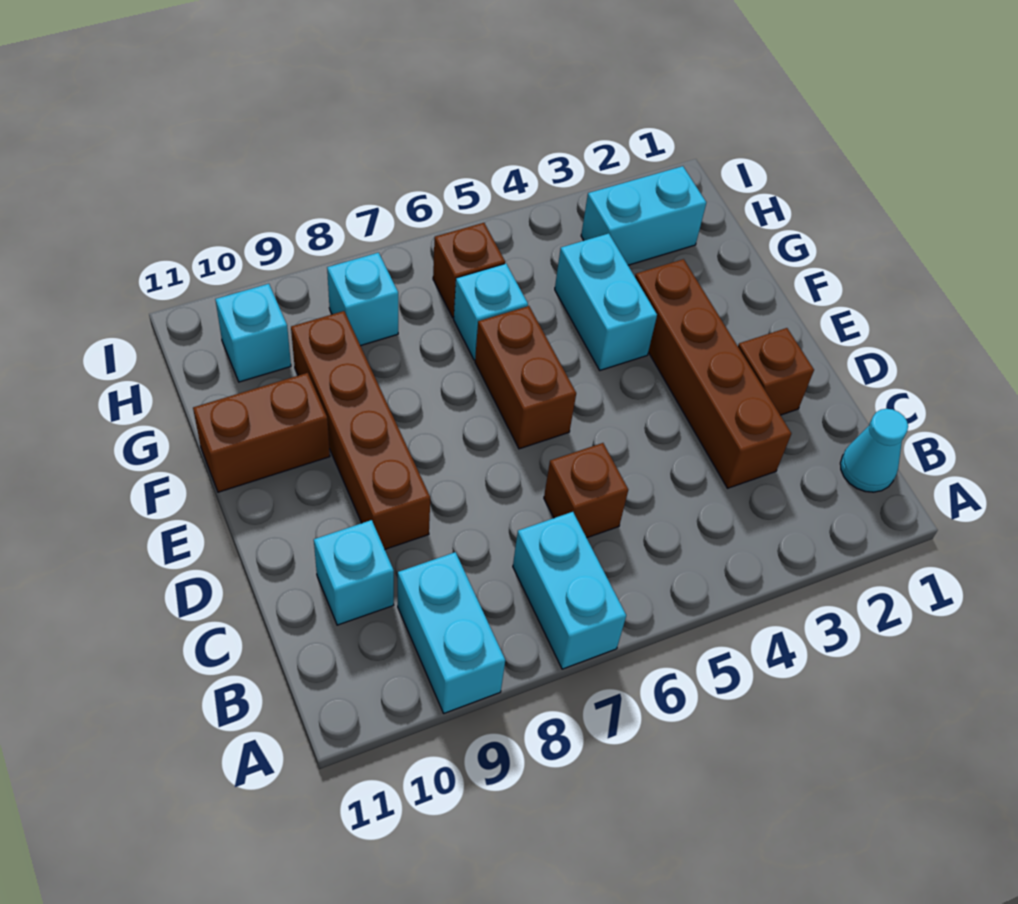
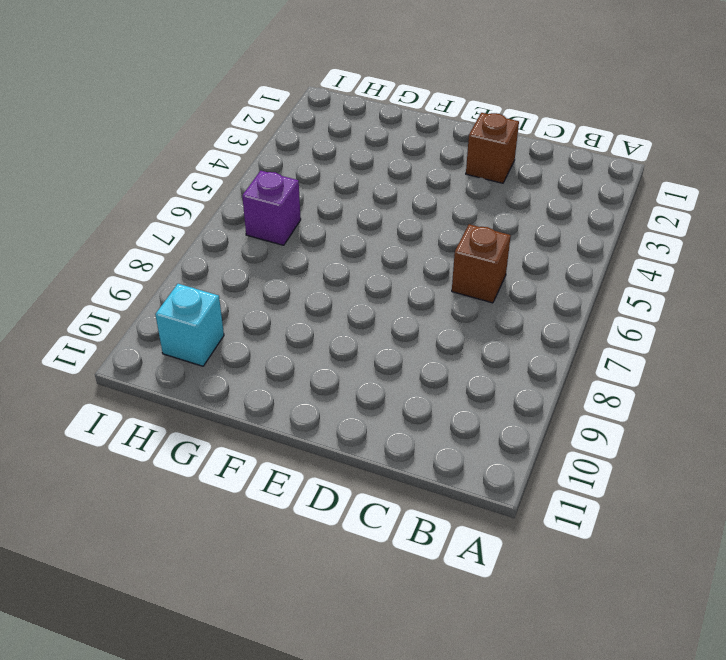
purple brick H6 level 1 -> brown brick H6 level 1
none -> cyan brick A7:B7 level 1
none -> cyan brick A9:B9 level 1
none -> cyan cone B1 level 1

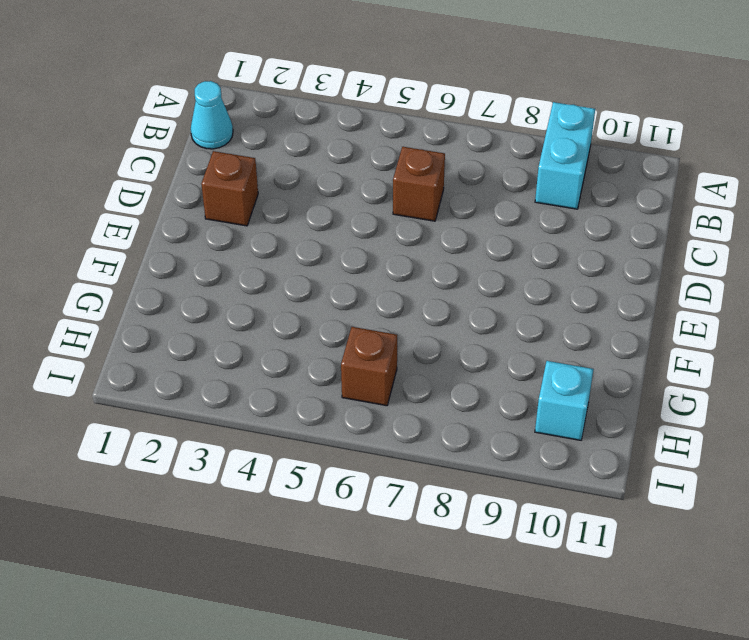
none -> cyan brick A7:B7 level 1
none -> brown brick C3:F3 level 1
none -> cyan brick C10 level 1

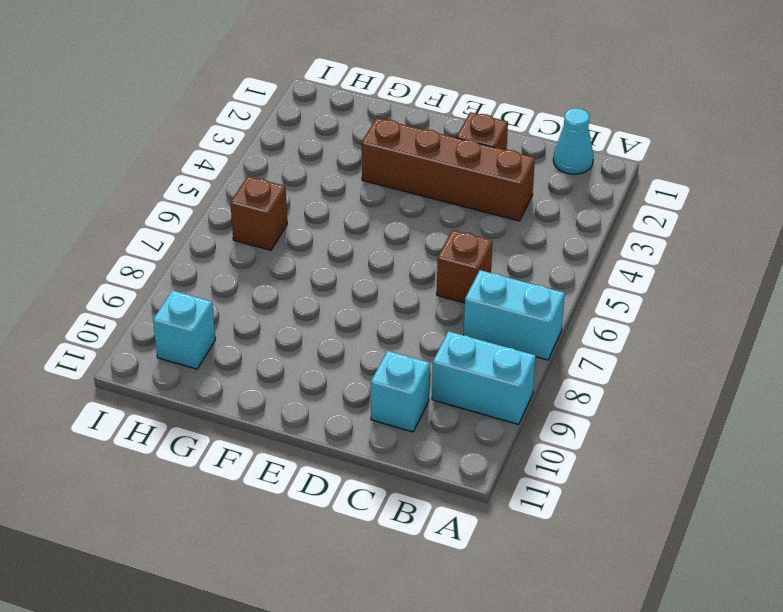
none -> brown brick D9:G9 level 1
none -> brown brick E6:F6 level 1
none -> cyan brick F4:G4 level 1

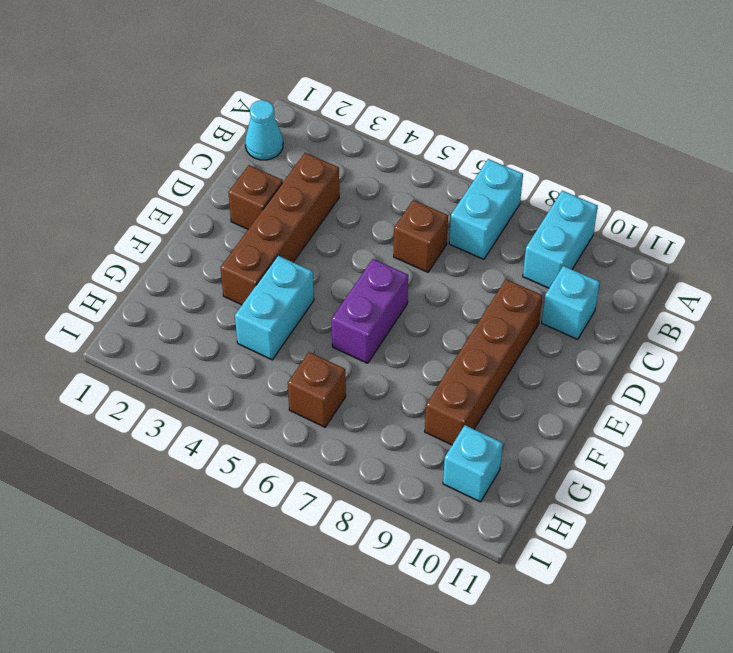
purple brick E6:F6 level 1 -> brown brick E6:F6 level 1
none -> brown brick F10:F11 level 1
none -> cyan brick G6 level 1
none -> cyan brick H2:H3 level 1

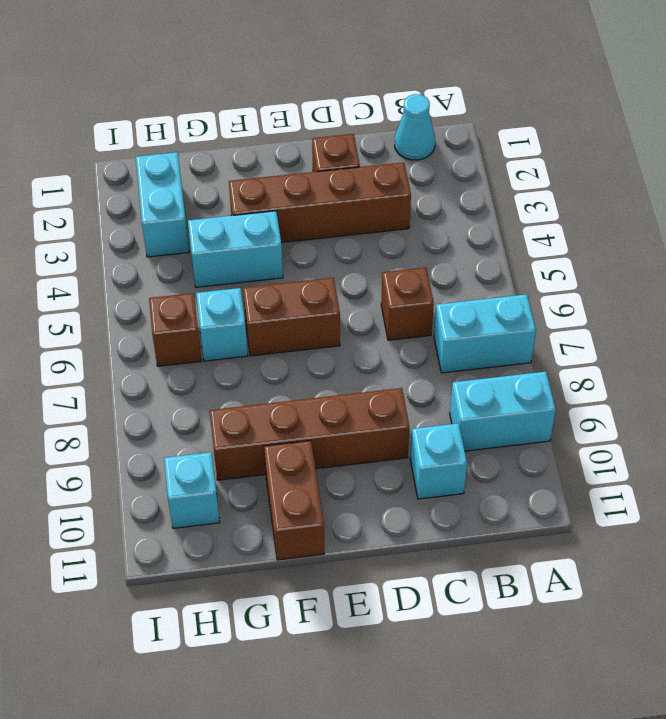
none -> cyan brick H8 level 1

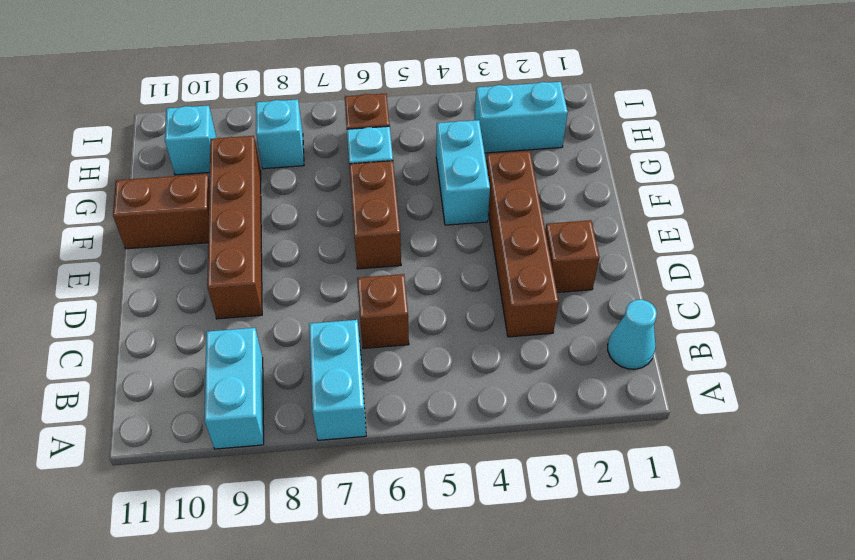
none -> cyan brick C10 level 1

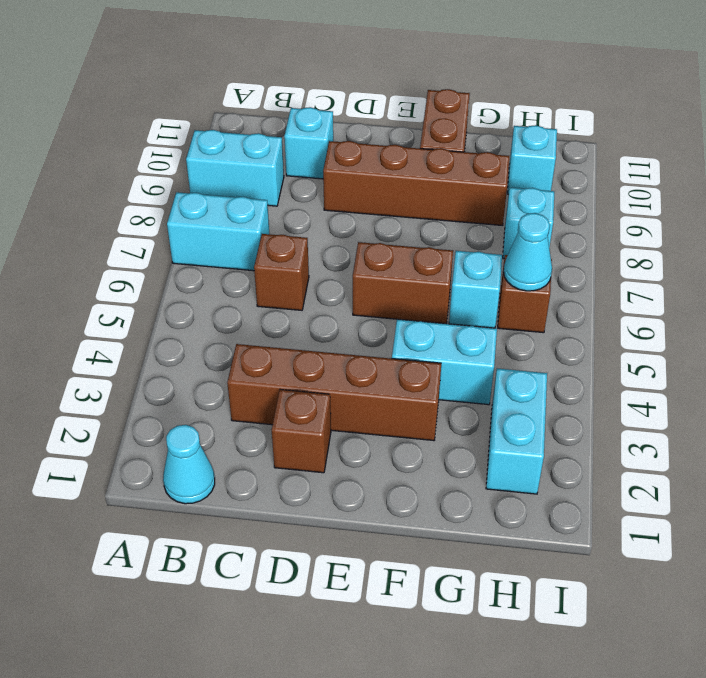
cyan cone H6 level 2 -> none

